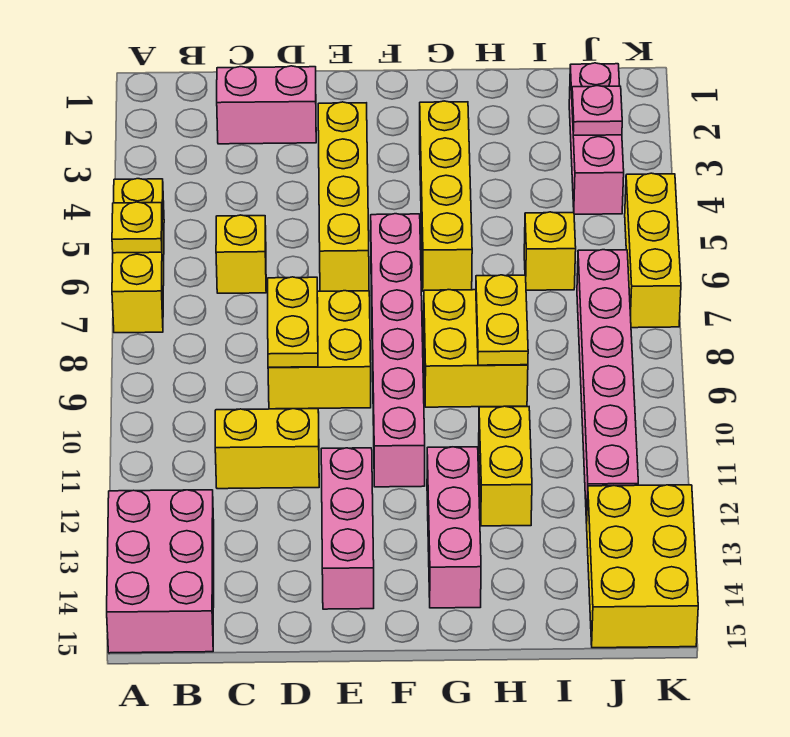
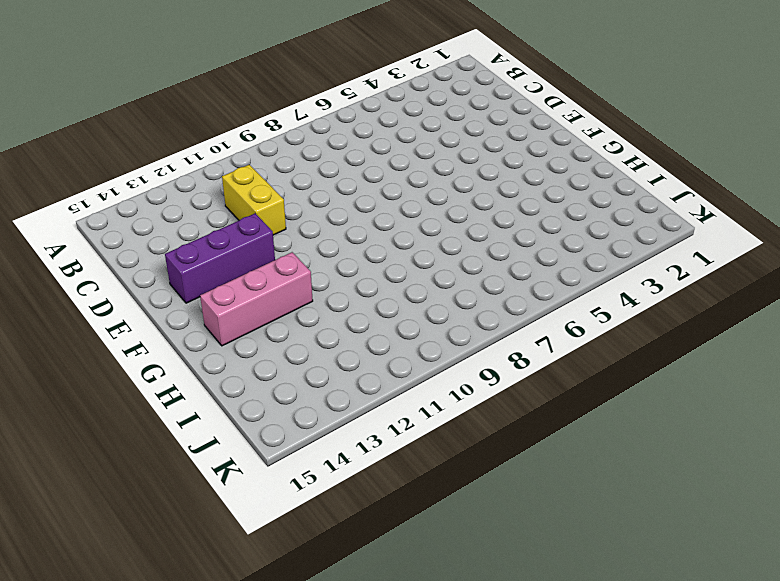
purple brick E12:E14 level 1 -> pink brick E12:E14 level 1
none -> yellow brick A5:A7 level 1
none -> pink brick A13:B15 level 1
none -> pink brick C2:D2 level 1

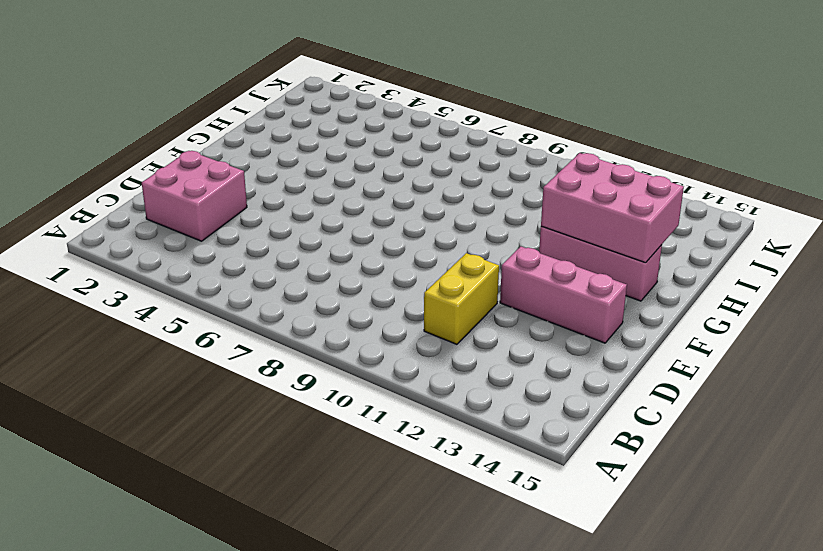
pink brick C2:D3 level 1 -> pink brick C2:D2 level 1
pink brick G12:H14 level 2 -> pink brick A13:B15 level 1
none -> yellow brick A5:A7 level 1
none -> yellow brick C6 level 1
none -> yellow brick D8:E9 level 1

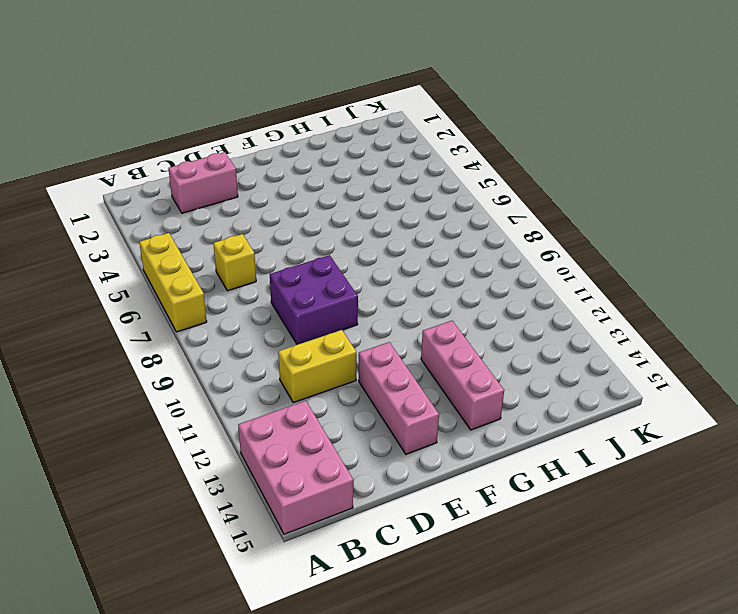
purple brick D8:E9 level 1 -> yellow brick D8:E9 level 1
none -> yellow brick E3:E6 level 1
none -> pink brick F6:F11 level 1
none -> yellow brick G3:G6 level 1

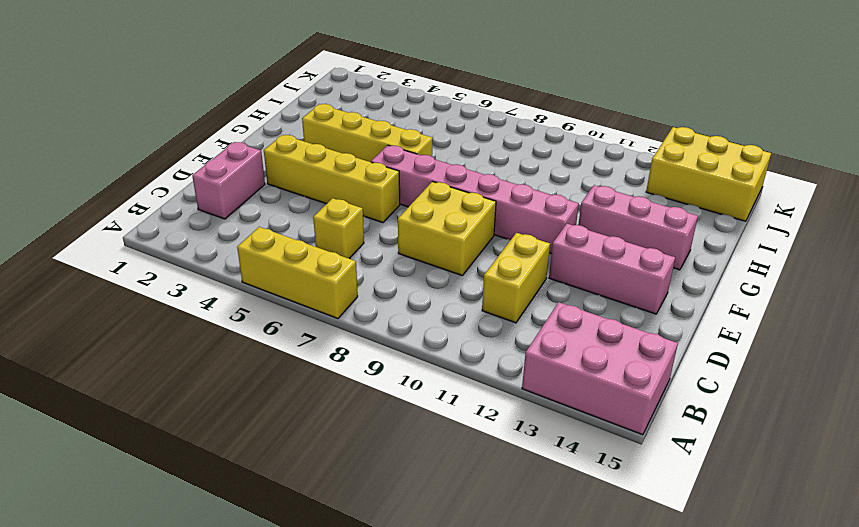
none -> yellow brick G8:H9 level 1
none -> yellow brick H11:H12 level 1
none -> yellow brick I6 level 1

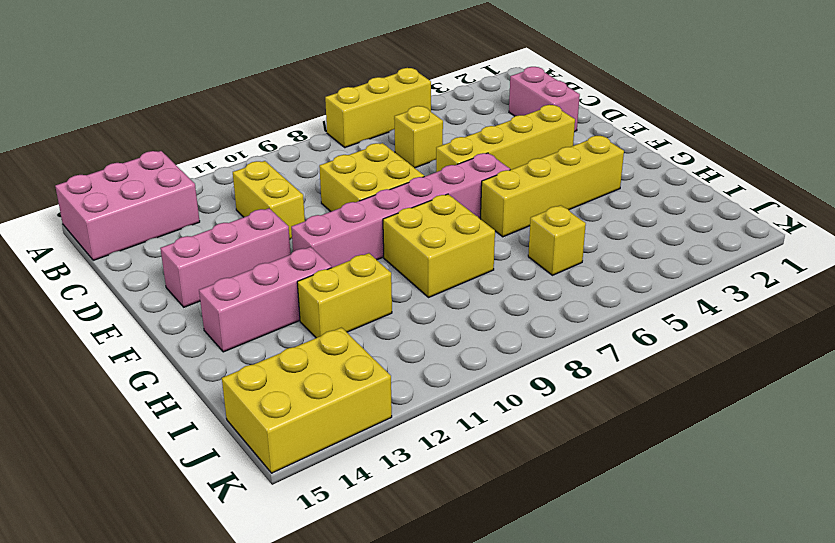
none -> pink brick J2:J4 level 1
none -> pink brick J7:J12 level 1
none -> yellow brick K5:K7 level 1

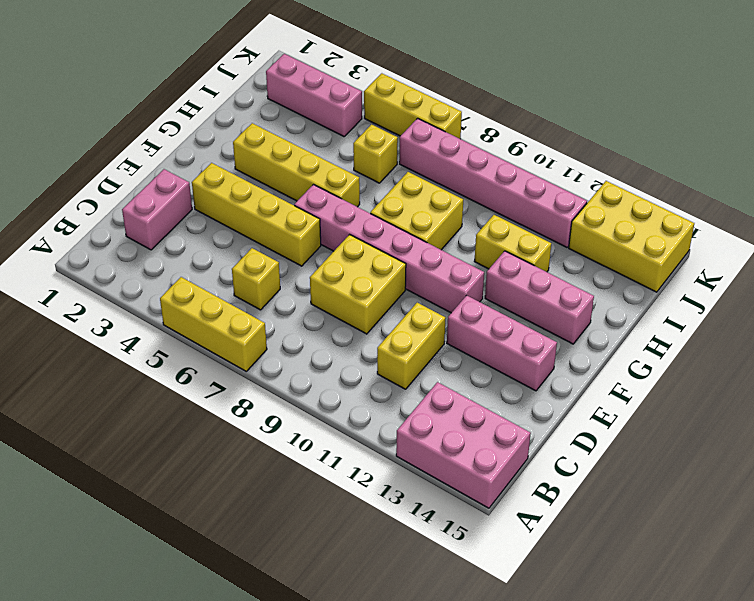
none -> yellow plate A6 level 2
none -> yellow plate D8:D9 level 2
none -> yellow plate H8:H9 level 2

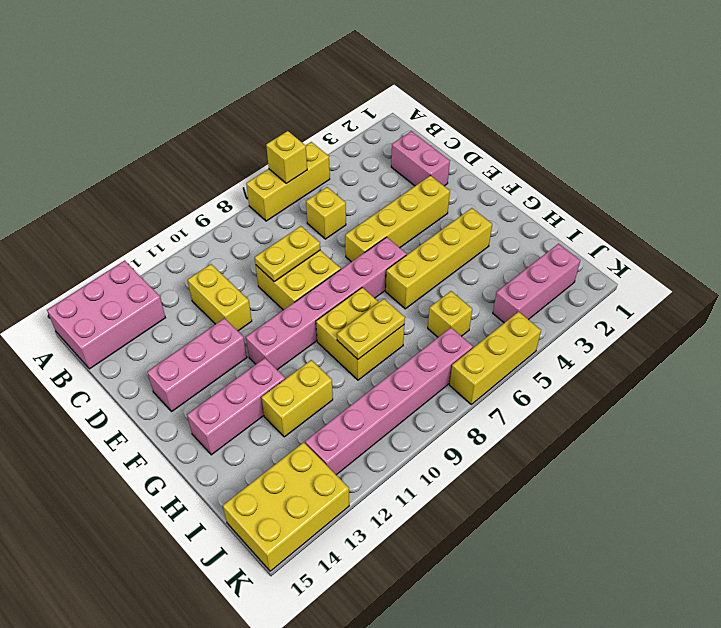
yellow brick A6 level 2 -> yellow plate A6 level 2
none -> pink plate J3 level 2

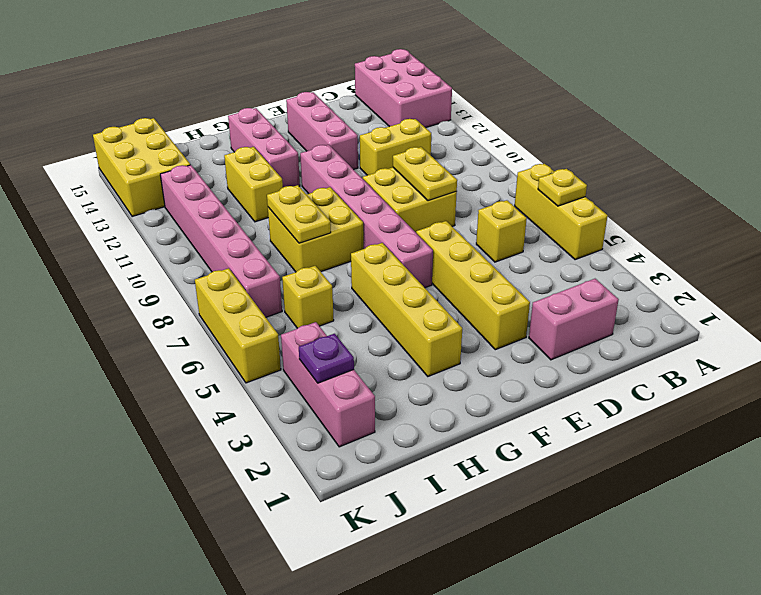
purple plate J3 level 2 -> pink plate J3 level 2

